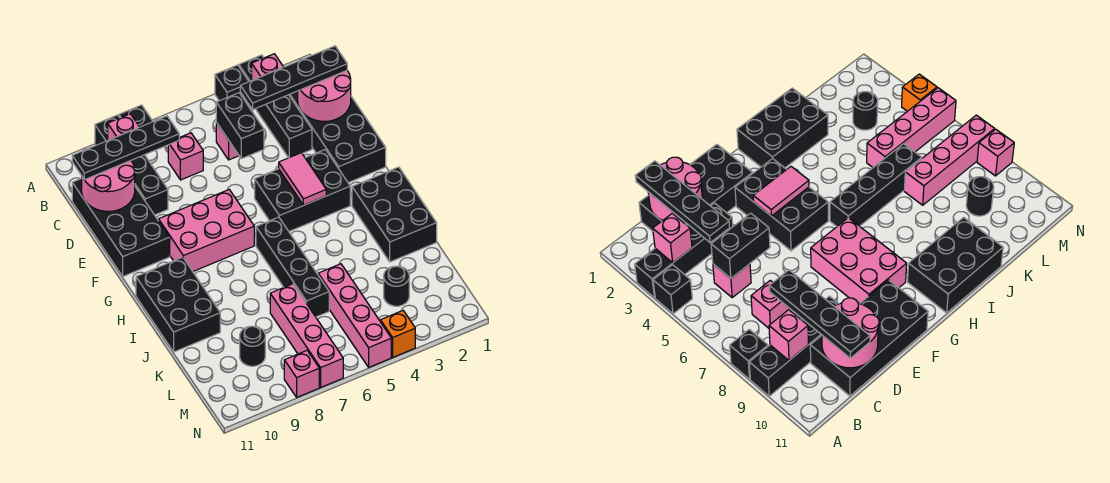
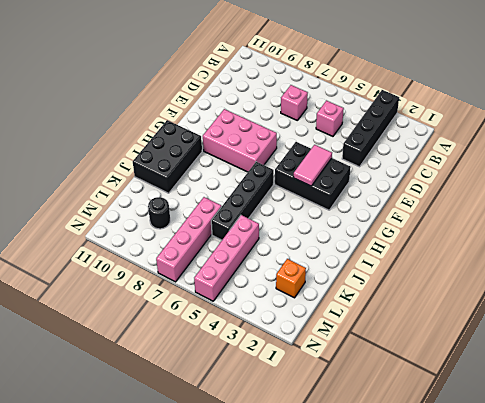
orange brick L2 level 1 -> orange brick N4 level 1
none -> black brick A4 level 1
none -> black brick A8 level 1
none -> black brick A9:D9 level 1

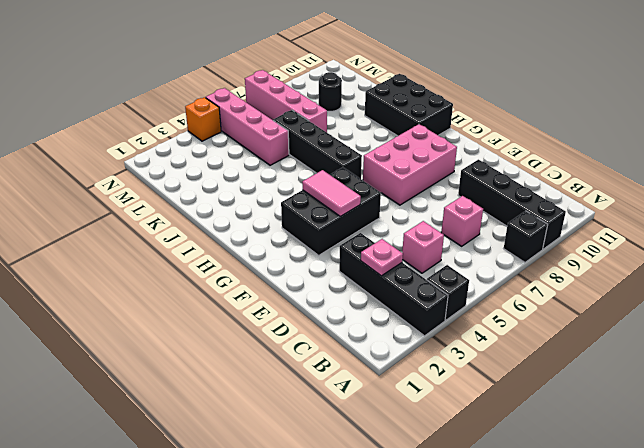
pink plate C3 level 2 -> none
none -> black brick C1:F2 level 1
none -> black brick C10:F11 level 1
none -> black brick H1:J2 level 1

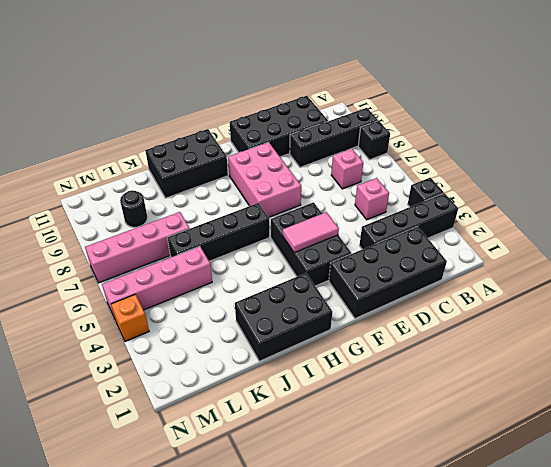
none -> black round brick L3 level 1
none -> pink brick N8 level 1
none -> pink brick B3 level 2

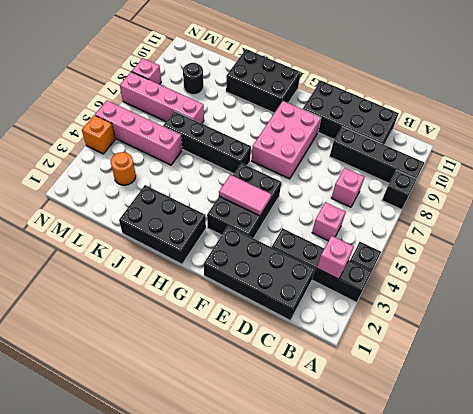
orange round brick L3 level 1 -> black round brick L3 level 1
none -> pink brick B9 level 2
none -> pink round brick C1:D2 level 2
none -> black brick C5:D5 level 2

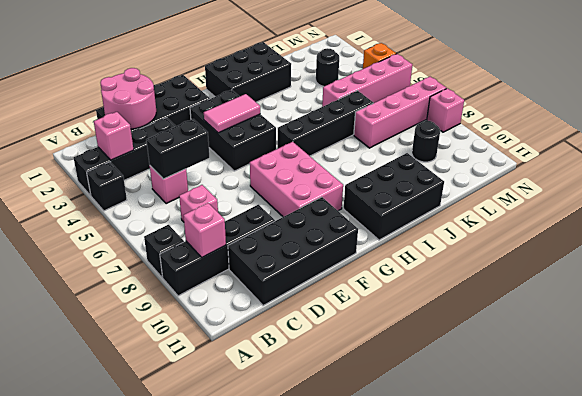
none -> pink round brick C10:D11 level 2
none -> black plate C1:C4 level 3
none -> black plate C8:C11 level 3

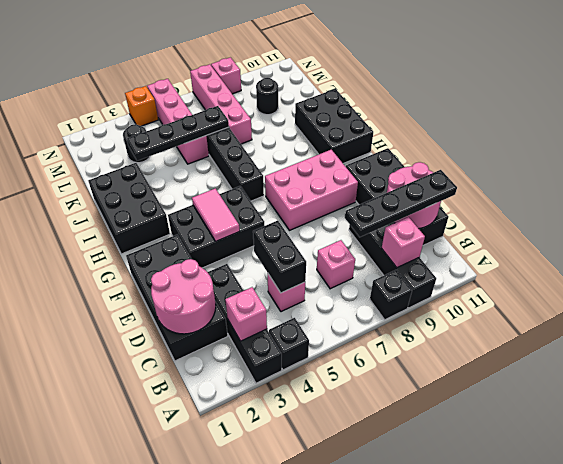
black plate K3:K6 level 2 -> black plate C1:C4 level 3

